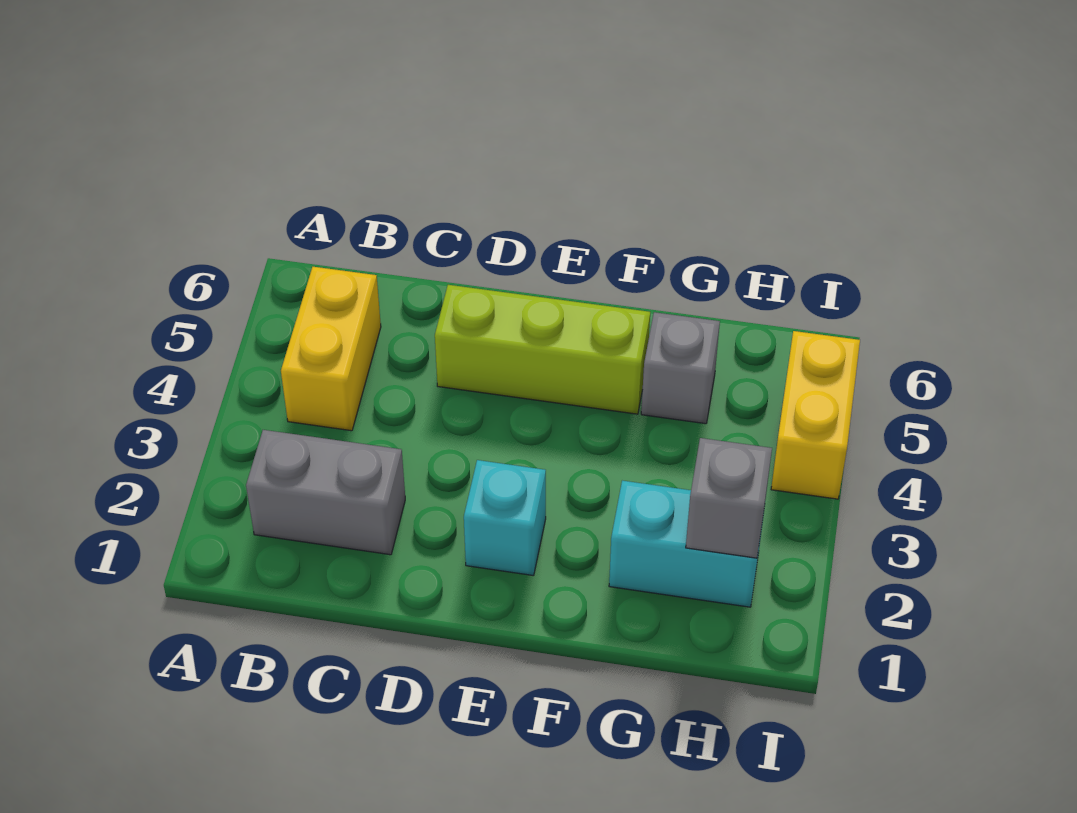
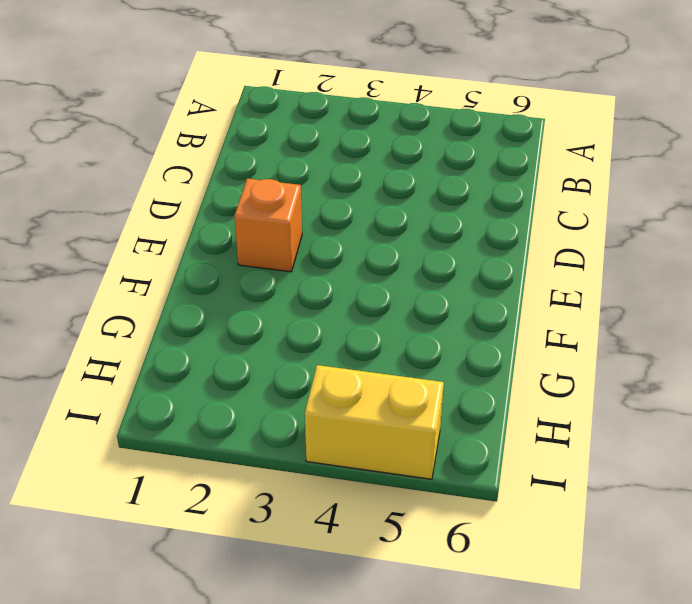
orange brick E2 level 1 -> cyan brick E2 level 1
none -> grey brick B2:C2 level 1
none -> yellow brick B4:B5 level 1

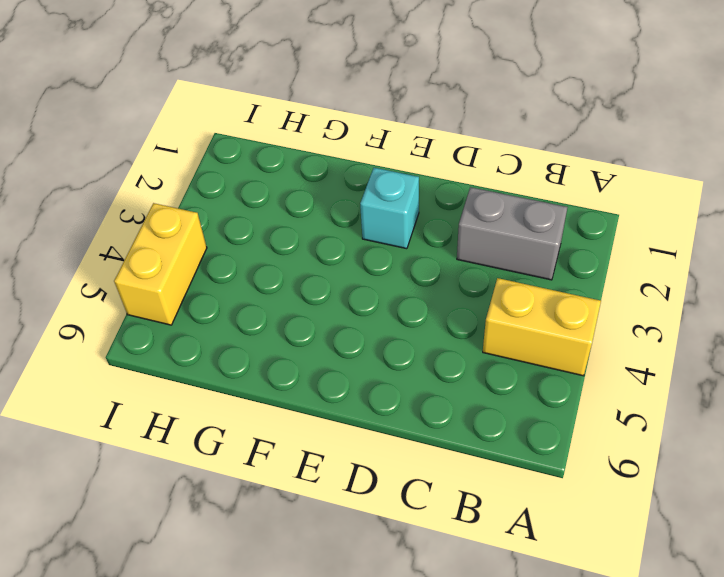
yellow brick A4:B4 level 1 -> yellow brick B4:B5 level 1
none -> lime brick D5:F5 level 1
none -> cyan brick G2:H2 level 1

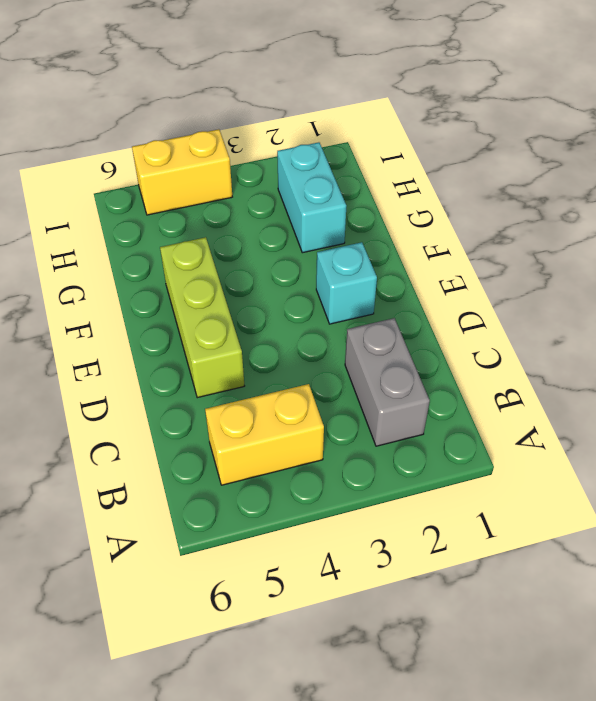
none -> grey brick G5 level 1
none -> grey brick H2 level 2

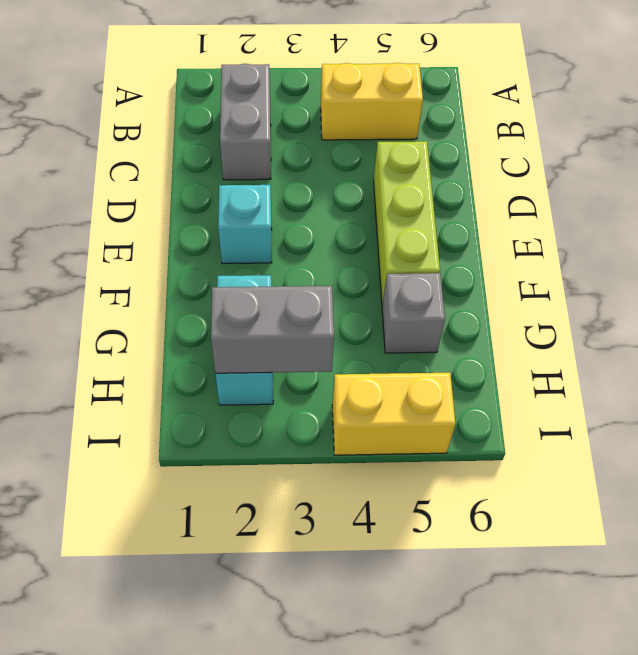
grey brick H2:H3 level 2 -> grey brick H2 level 2

